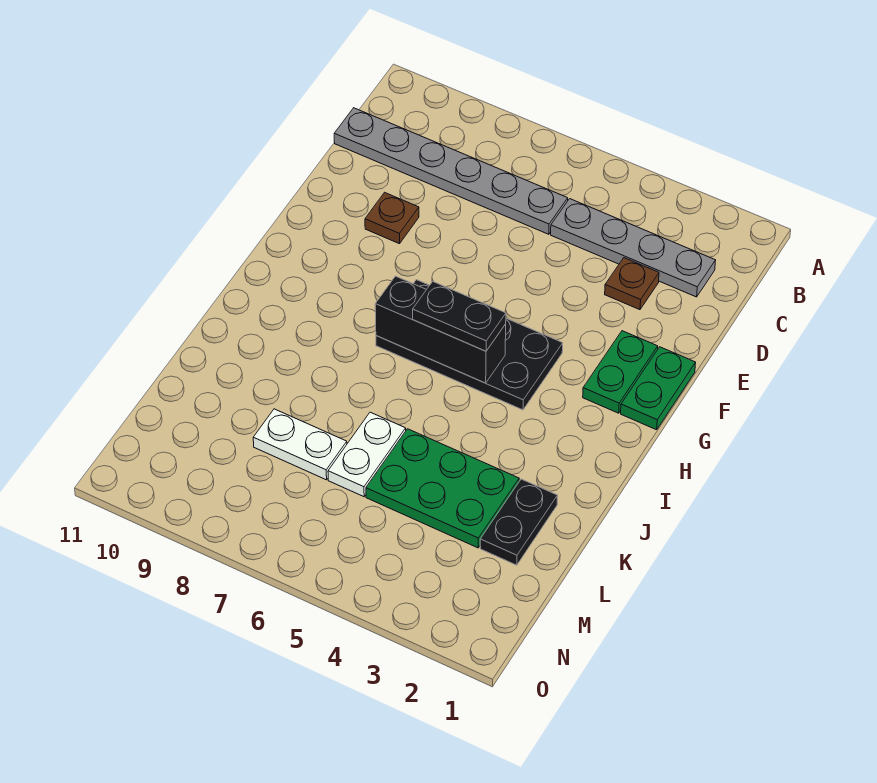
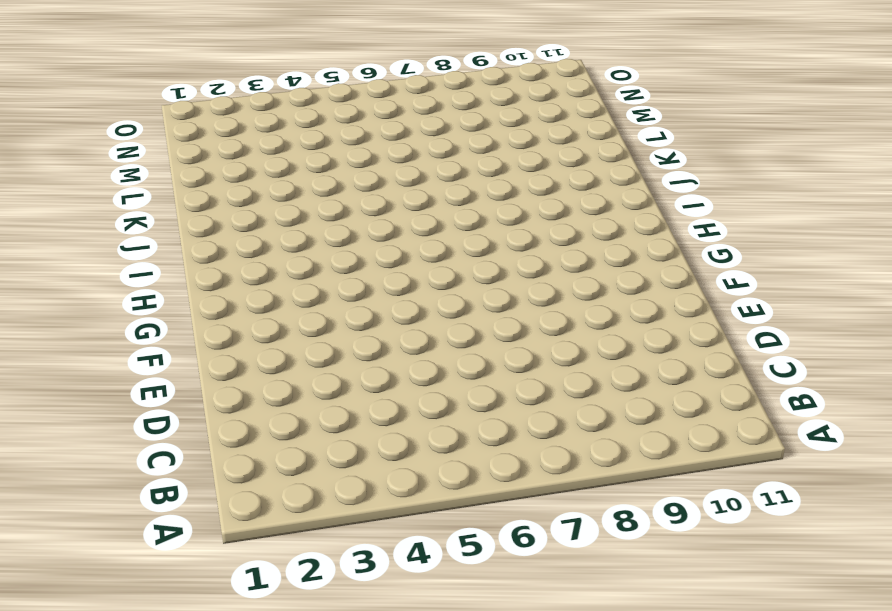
none -> grey plate C2:C5 level 1
none -> grey plate C6:C11 level 1
none -> brown plate D3 level 1

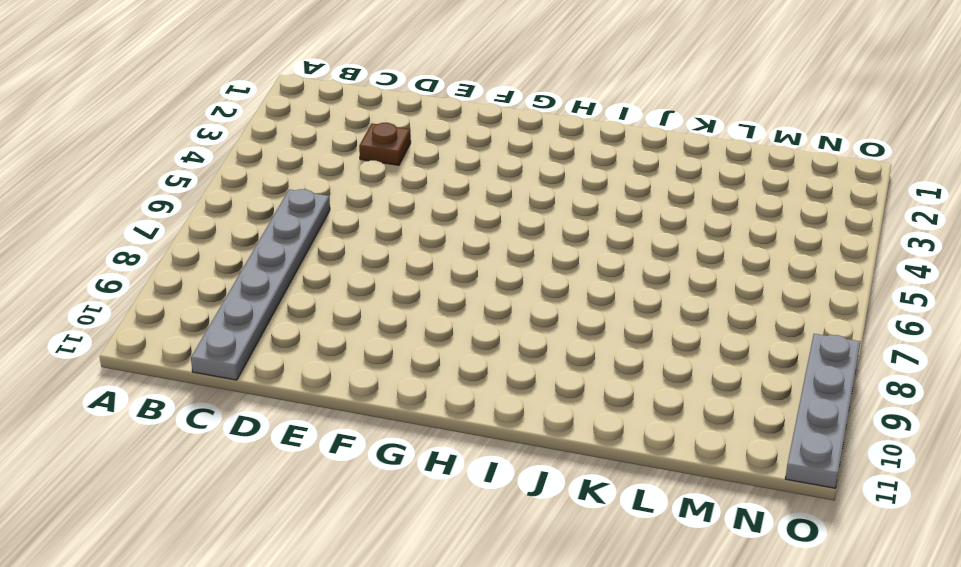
grey plate O8:O11 level 1 -> grey plate C2:C5 level 1
none -> brown plate E9 level 1
none -> green plate F1:G1 level 1
none -> green plate F2:G2 level 1

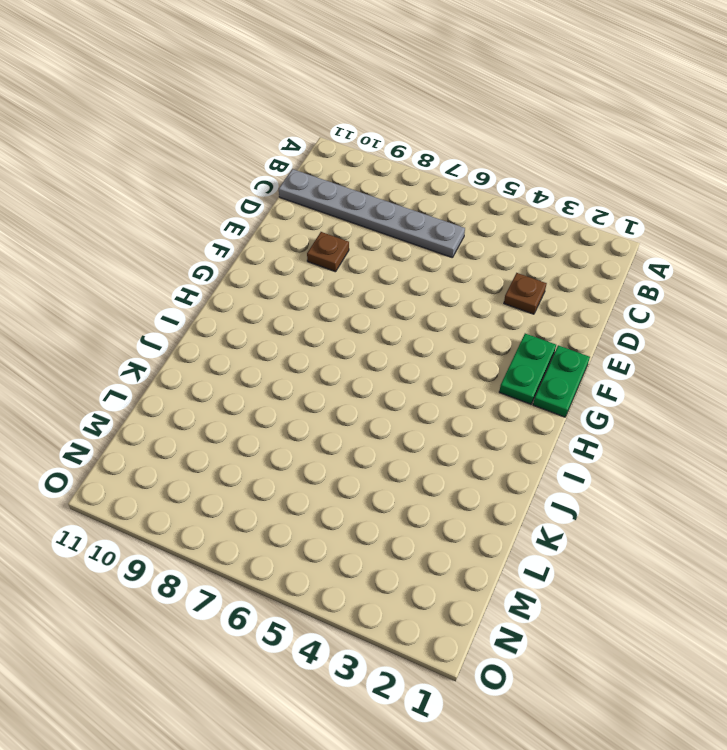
none -> grey plate C2:C5 level 1
none -> black plate G4:H7 level 1
none -> black plate K2:L2 level 1

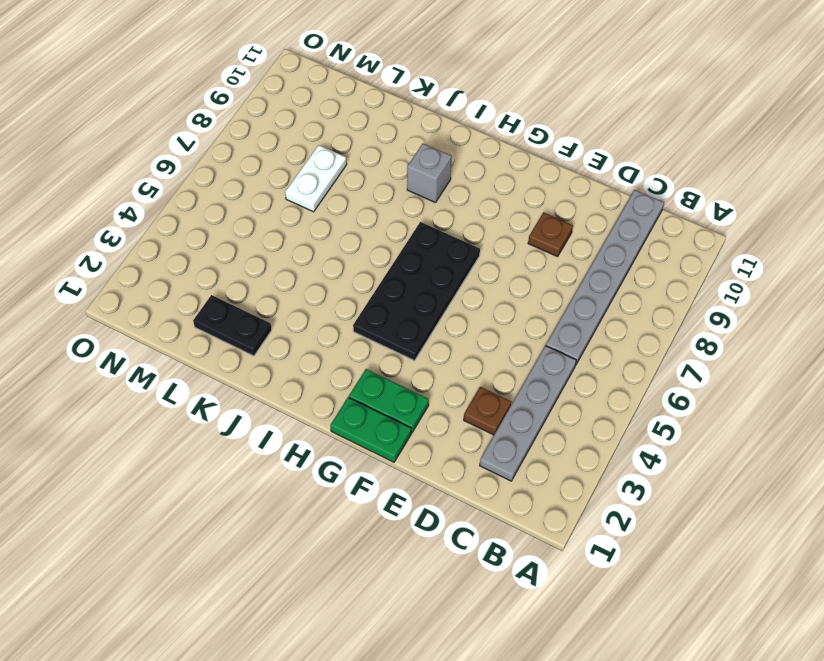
grey brick I9 level 1 -> none
none -> green plate K3:L5 level 1
none -> white plate K6:L6 level 1
none -> black brick H5:H7 level 2

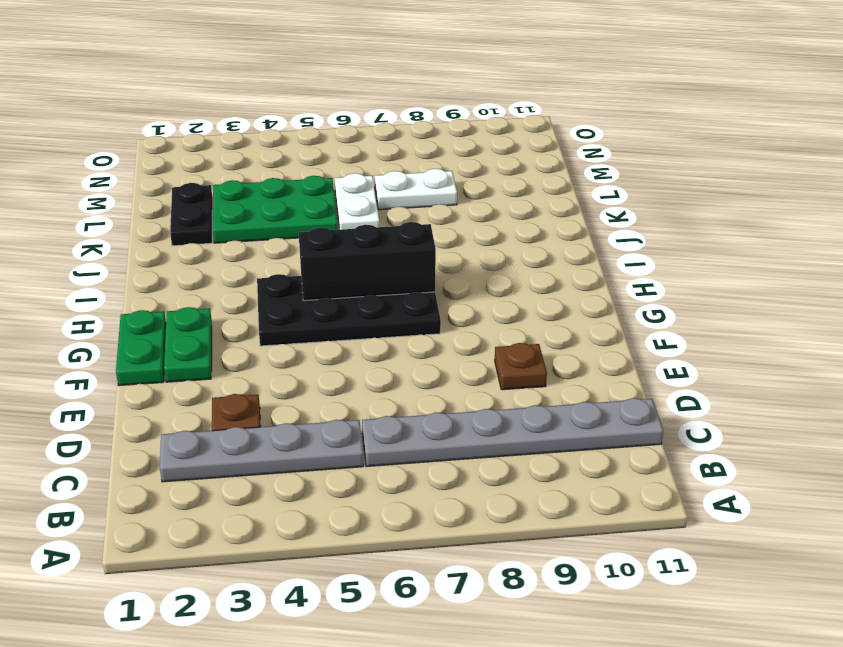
none -> black plate H5:H6 level 3

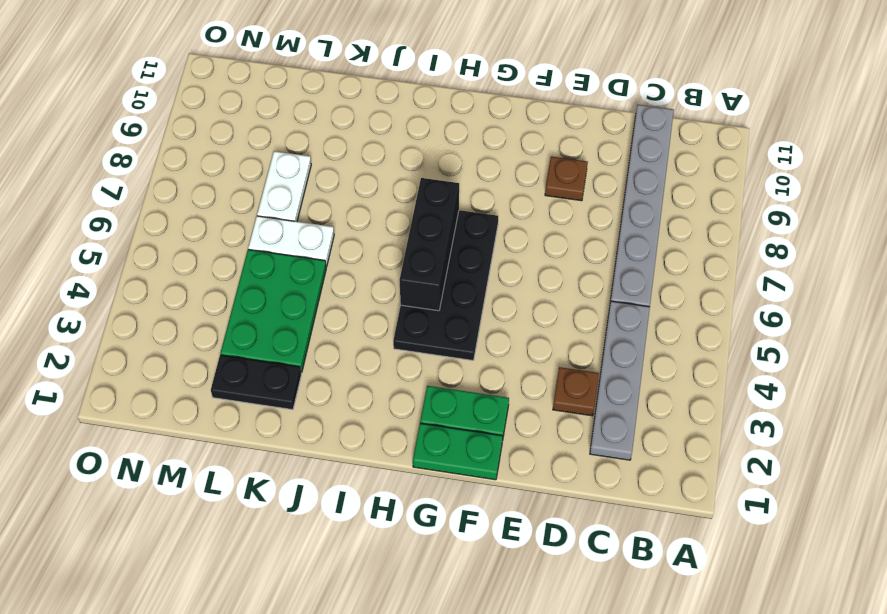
none -> black plate H5:H6 level 3

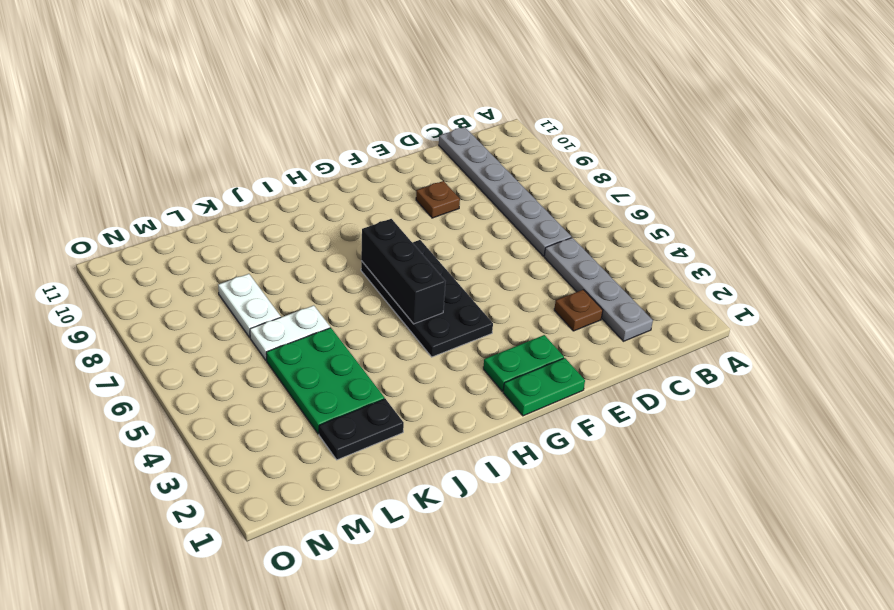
none -> black plate H5:H6 level 3

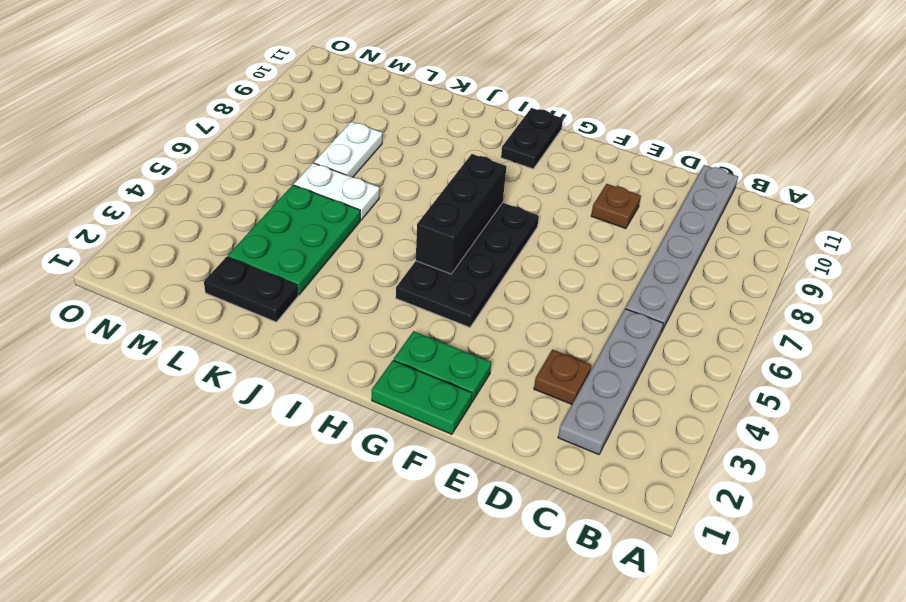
black plate H10:H11 level 1 -> black plate H5:H6 level 3

